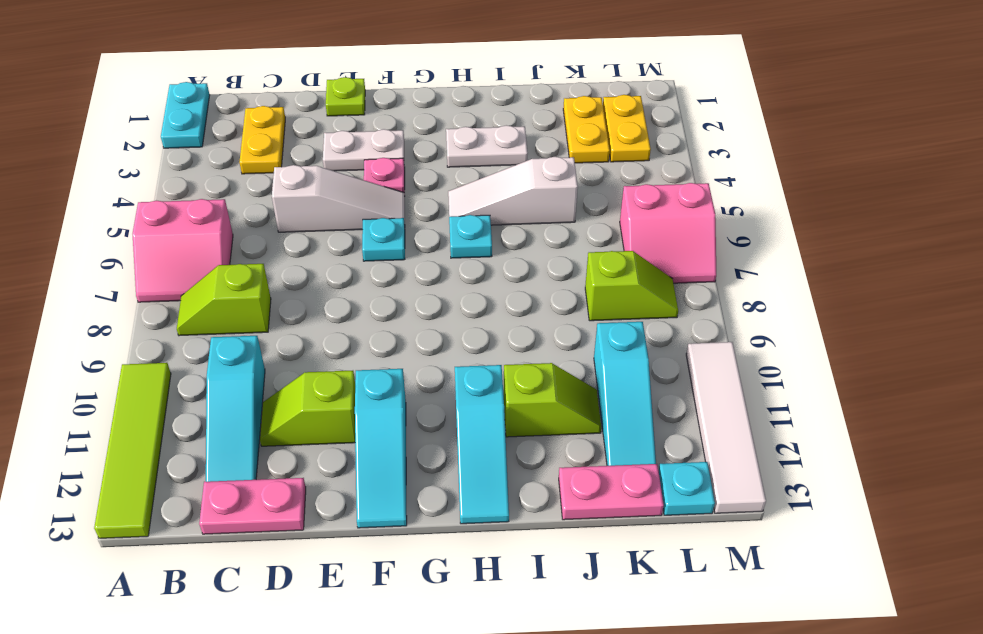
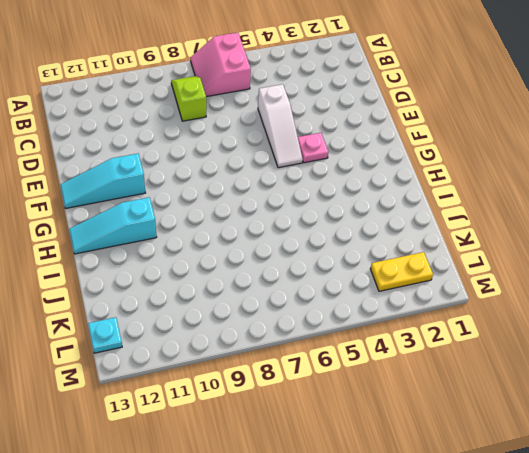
none -> cyan plate A1:A2 level 1
none -> lime tile A10:A13 level 1
none -> yellow plate C2:C3 level 1

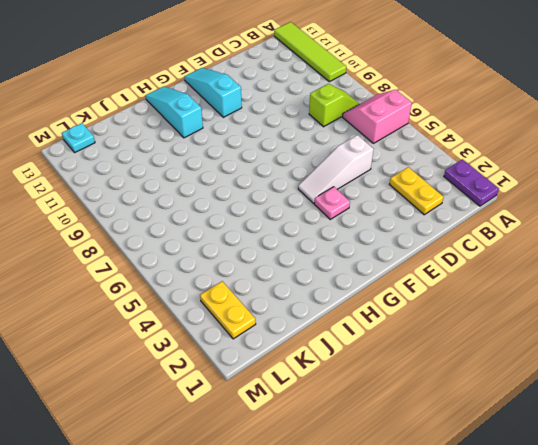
purple plate A1:A2 level 1 -> cyan plate A1:A2 level 1
none -> cyan slope C10:C12 level 1 top 10
none -> pink plate C13:D13 level 1
none -> lime slope D11:E11 level 1 top E

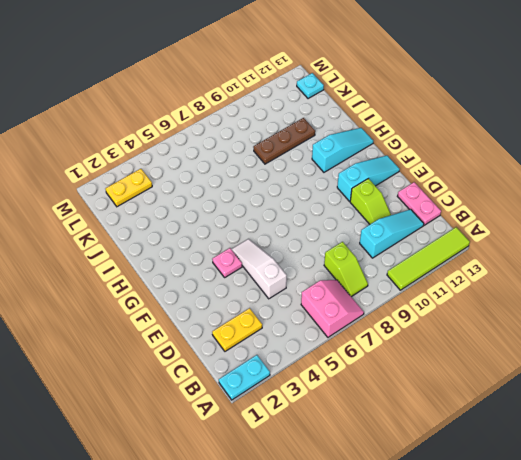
brown plate J9:J11 level 1 -> lime slope I11:J11 level 1 top I
none -> lime plate E1 level 1
none -> white plate E3:F3 level 1
none -> cyan plate F6 level 1

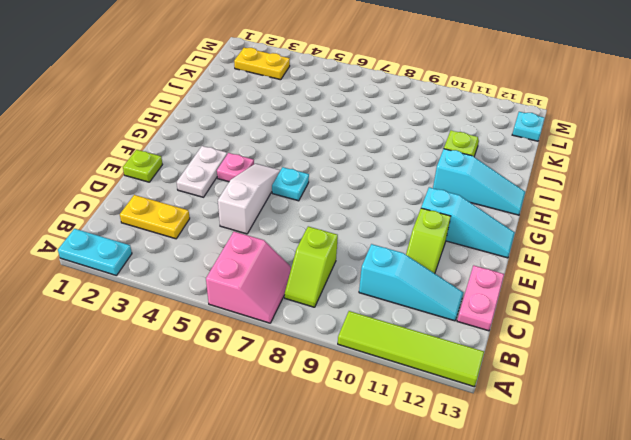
none -> white plate H3:I3 level 1
none -> white slope H5:J5 level 1 top J
none -> cyan plate H6 level 1

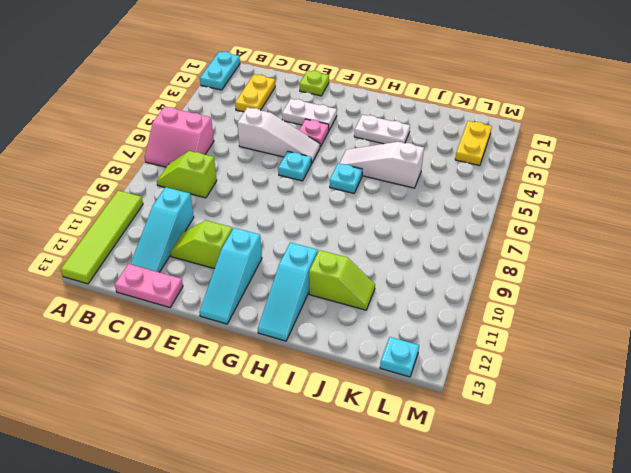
none -> pink plate J13:K13 level 1
none -> yellow plate K2:K3 level 1
none -> lime slope K8:L8 level 1 top K

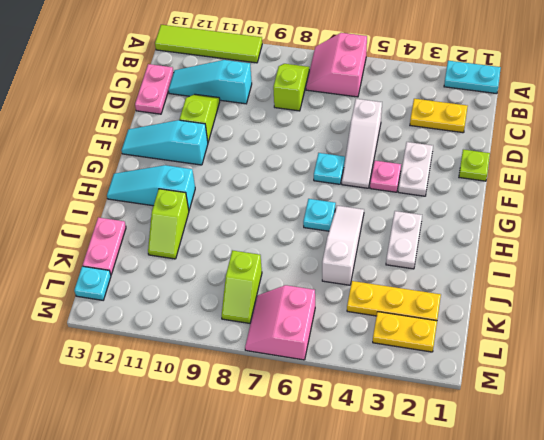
yellow plate K2:K4 level 1 -> yellow plate K2:K3 level 1
none -> cyan slope K10:K12 level 1 top 10
none -> white tile M10:M13 level 1

